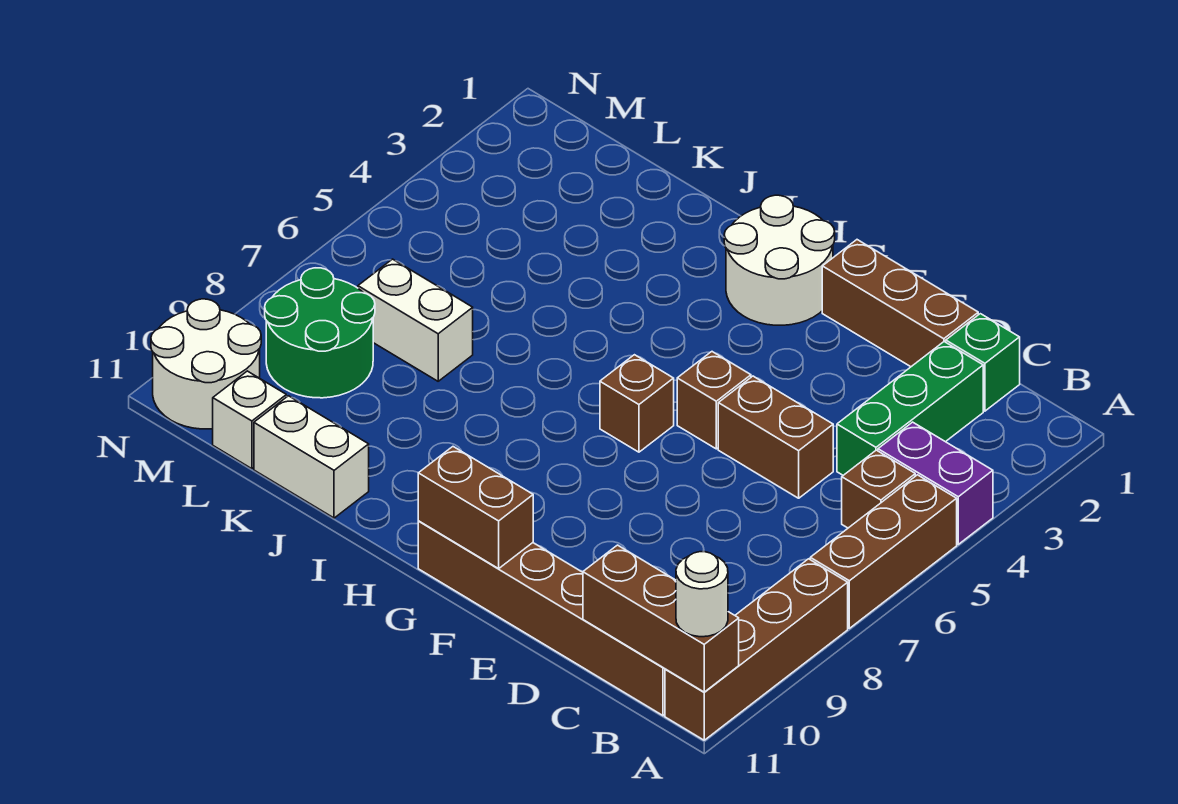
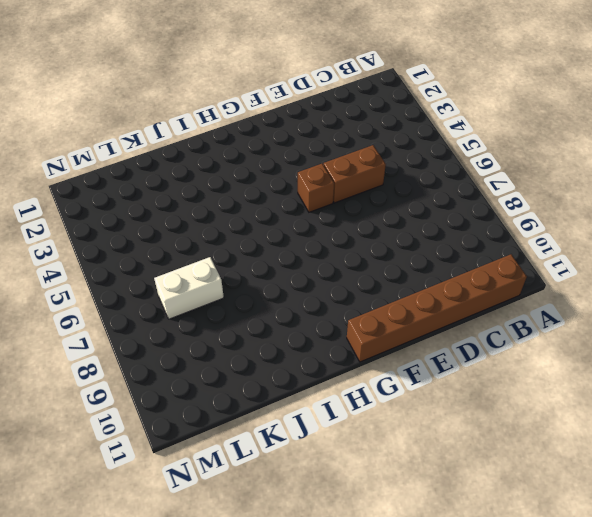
none -> purple brick A4:B4 level 1
none -> brown brick A5:A7 level 1
none -> brown brick A8:A11 level 1

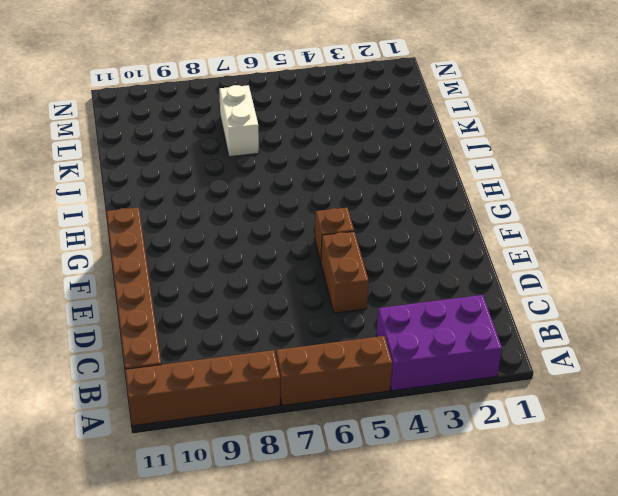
purple brick A2:B4 level 1 -> purple brick A4:B4 level 1
none -> brown brick B5 level 1
none -> green brick C1 level 1
none -> green brick C2:C4 level 1

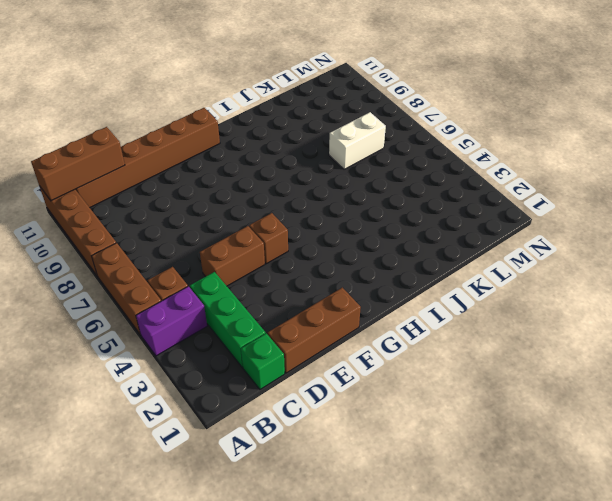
none -> white round brick G1:H2 level 1
none -> brown brick G6 level 1
none -> white brick J11:K11 level 1

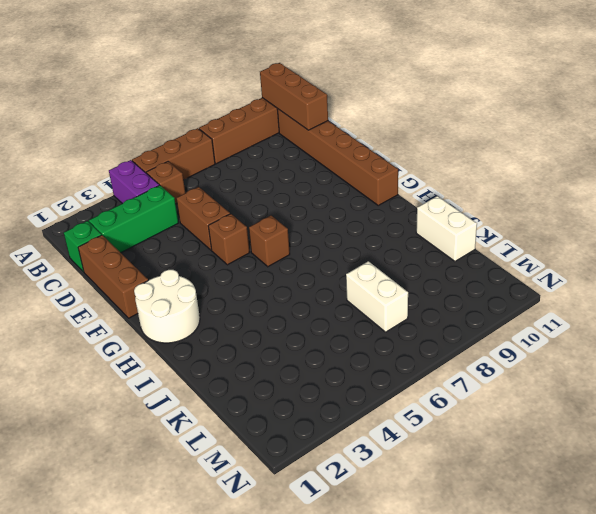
none -> green round brick L8:M9 level 1
none -> white brick L11 level 1
none -> white round brick M10:N11 level 1

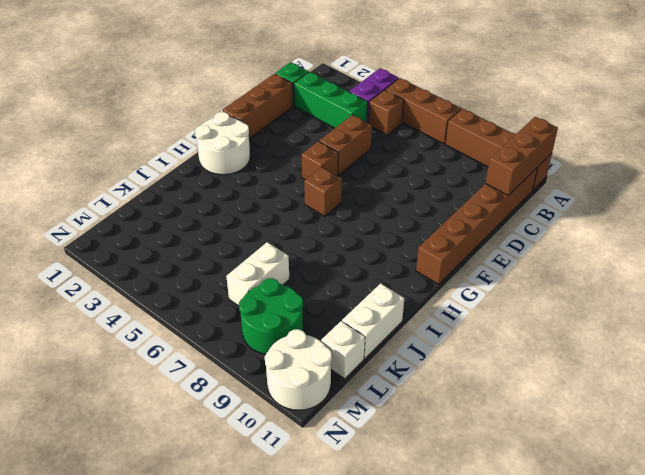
none -> brown brick F11:G11 level 2
none -> white round brick A11 level 3

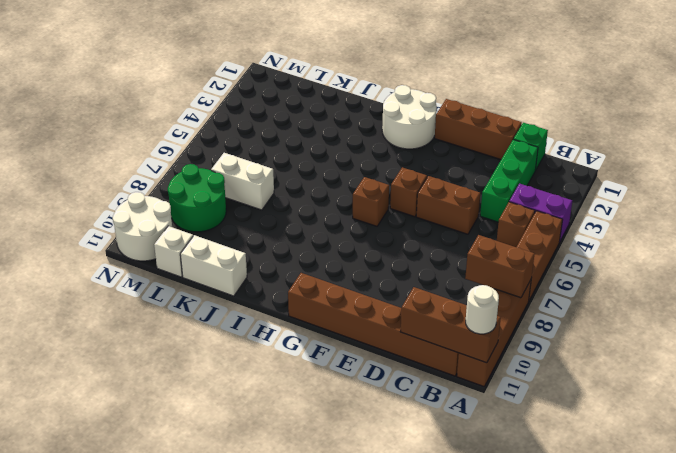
brown brick A8:B8 level 2 -> brown brick F11:G11 level 2

